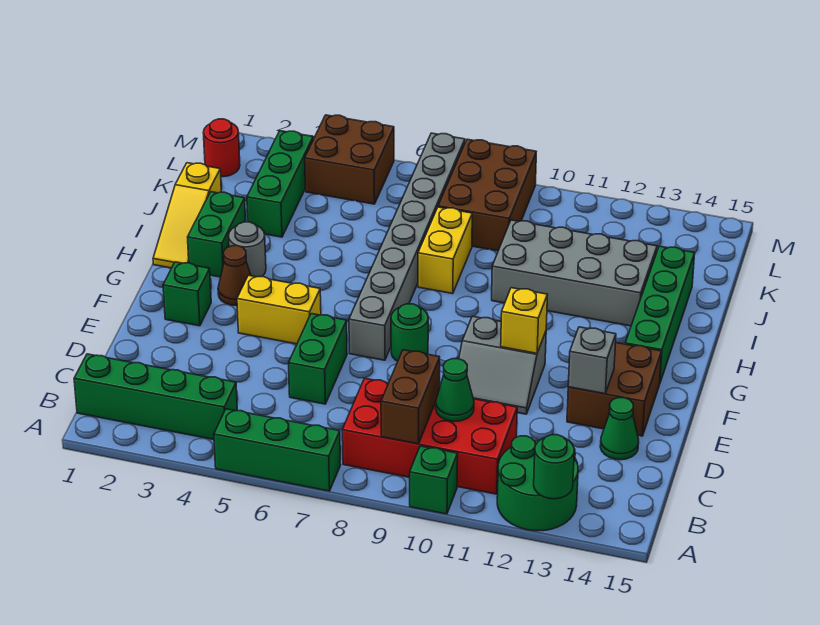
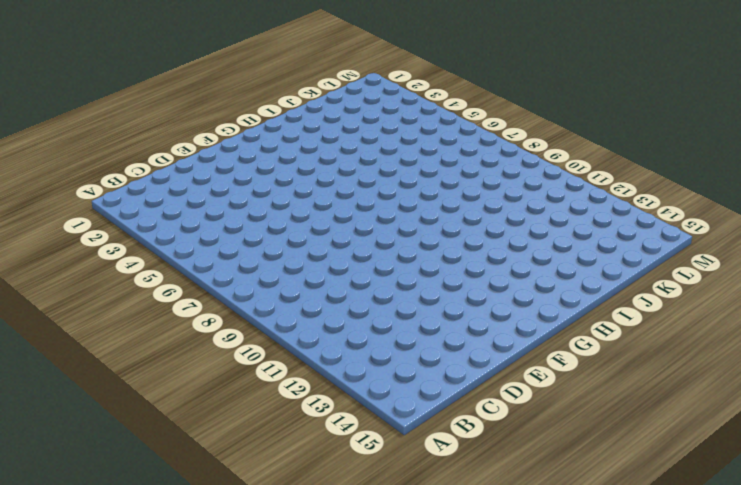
none -> green brick A5:A7 level 1
none -> green brick A10 level 1
none -> green round brick A12:B13 level 1

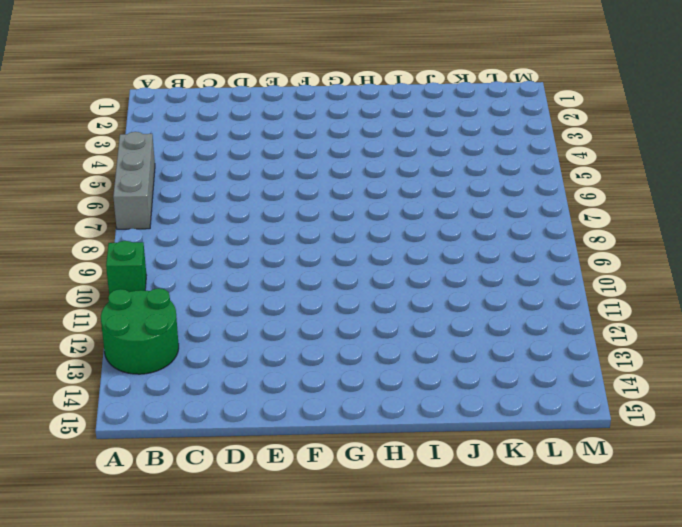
grey brick A5:A7 level 1 -> green brick A5:A7 level 1
none -> green brick B1:B4 level 1
none -> red brick B8:C11 level 1
none -> green brick D6:E6 level 1

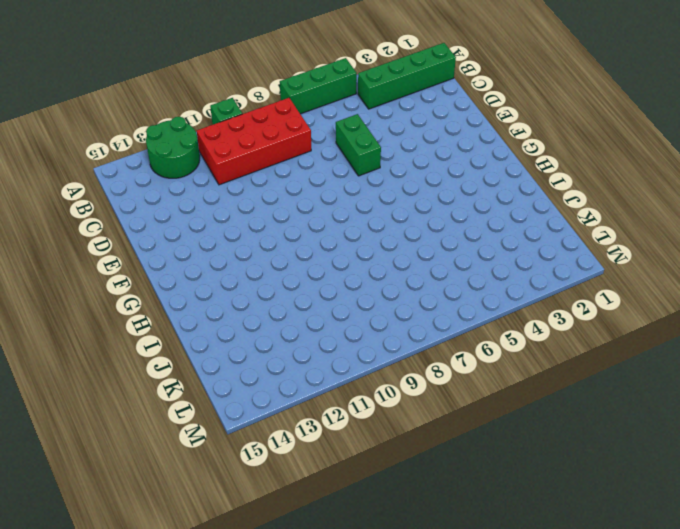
none -> green cone D14 level 1
none -> grey slope E10:F11 level 1 top F
none -> brown brick E13:F14 level 1

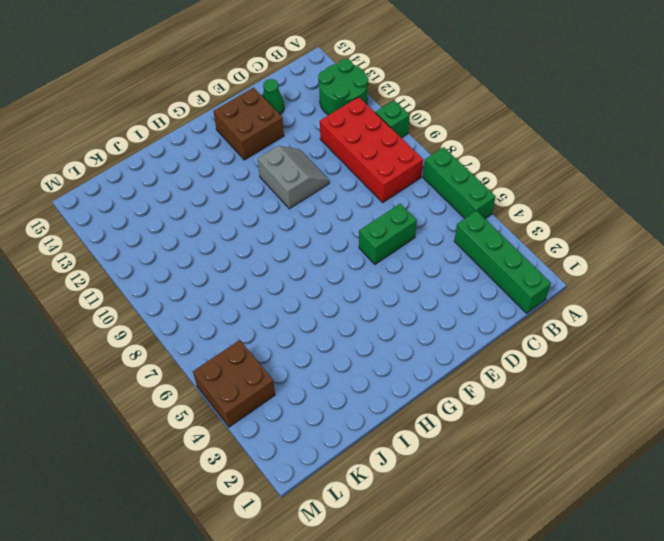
none -> green brick F2 level 1
none -> yellow brick F4:F5 level 1
none -> grey brick F7:M7 level 1

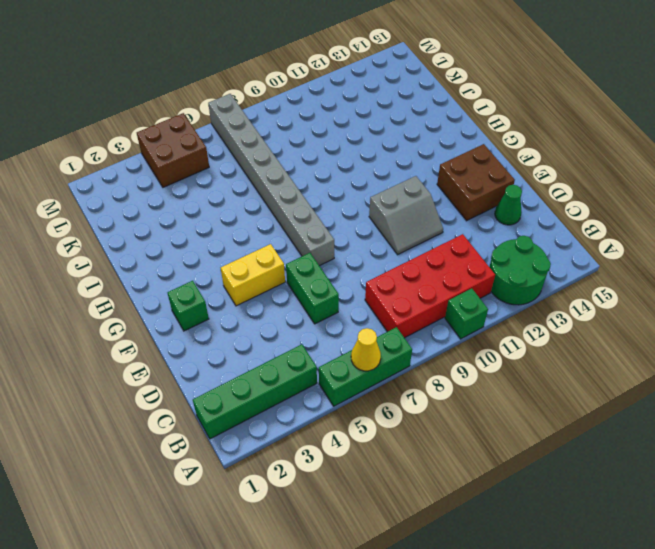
yellow cone A6 level 2 -> none
none -> green round brick F8 level 1
none -> brown cone G3 level 1
none -> green brick G14:J14 level 1

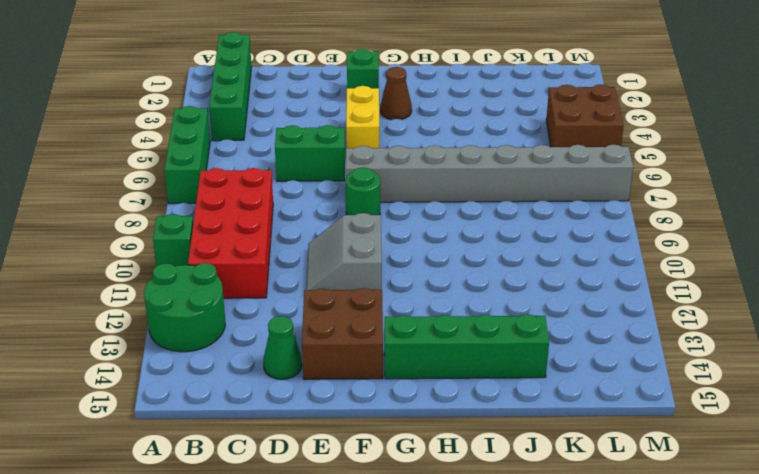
none -> yellow slope H1:J1 level 1 top J
none -> green brick H2:I2 level 1
none -> grey round brick H3 level 1

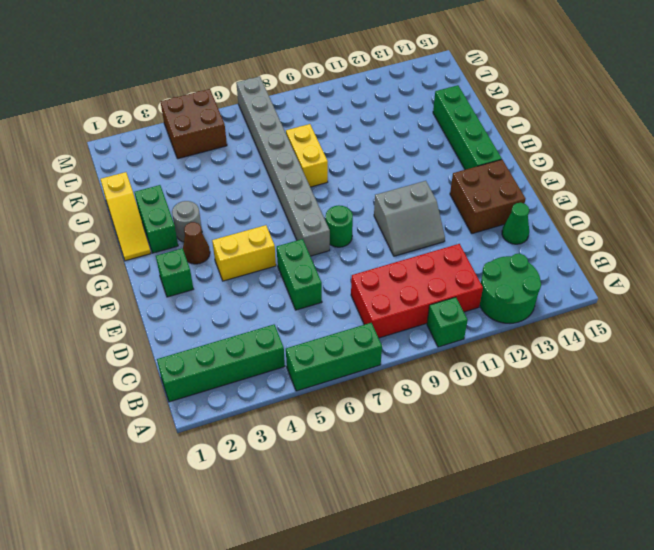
none -> grey brick I10:J13 level 1
none -> green brick J3:L3 level 1
none -> brown brick K8:M9 level 1

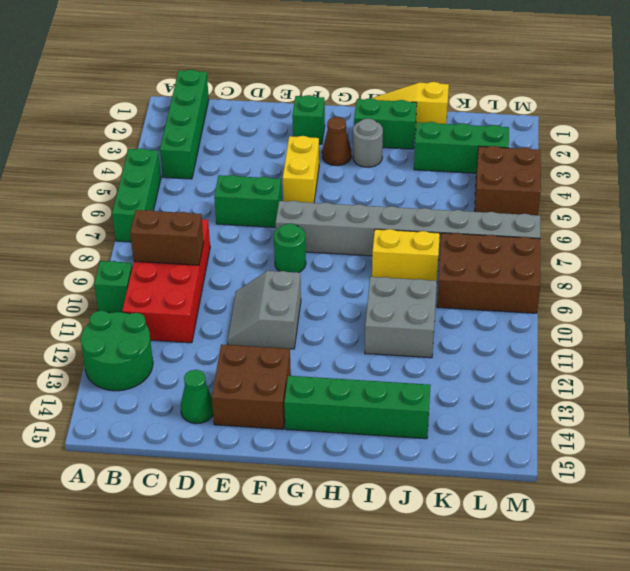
grey brick I10:J11 level 1 -> grey brick I10:J13 level 1
none -> red round brick L1 level 1
none -> green round brick A13 level 2
none -> green cone C10 level 2

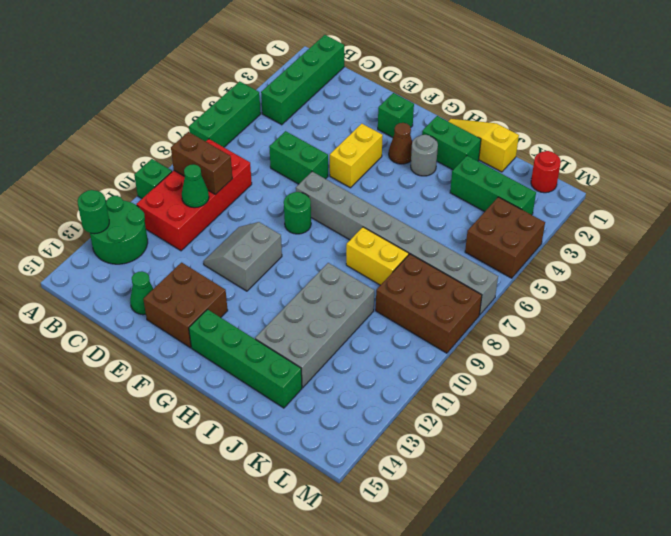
none -> grey brick E13 level 2
none -> yellow brick F11 level 2

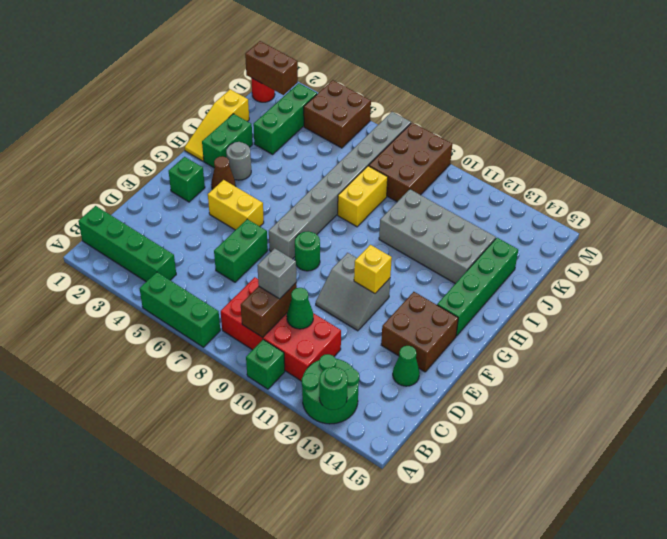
grey brick C9 level 3 -> grey brick E13 level 2
brown brick L1:L2 level 2 -> none

